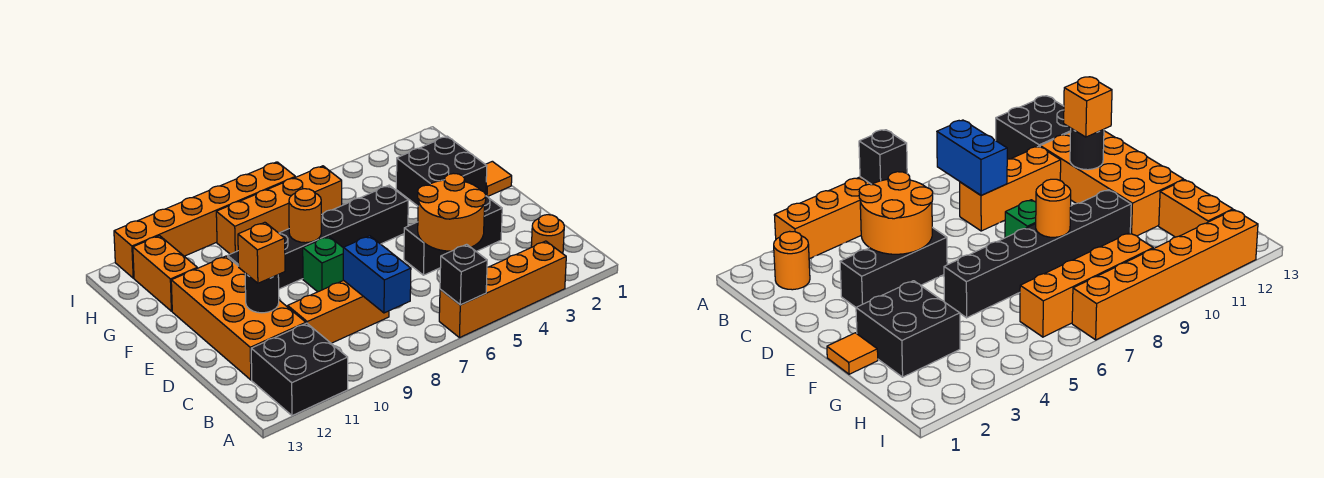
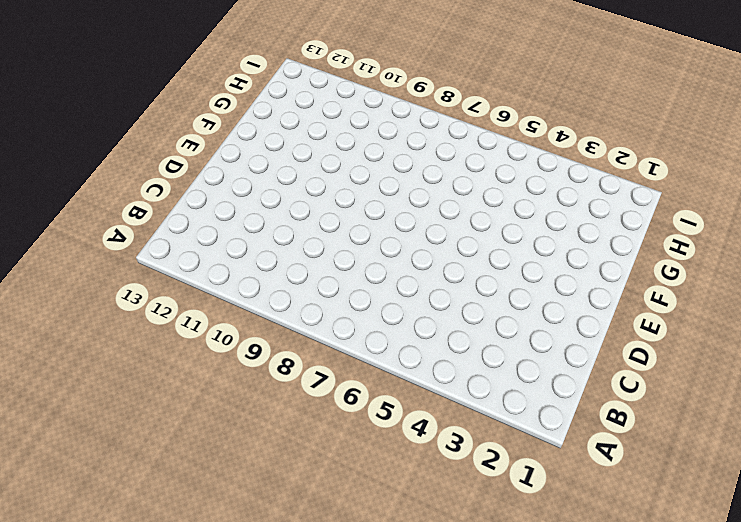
none -> orange brick A3:A6 level 1
none -> black brick A11:B12 level 1
none -> orange round brick B2 level 1

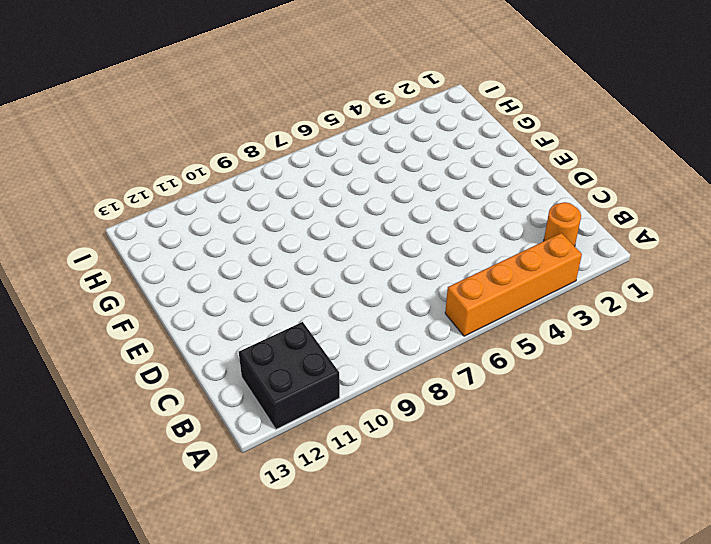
none -> orange brick C8:C10 level 1
none -> orange brick C11:F12 level 1
none -> black brick D3:D5 level 1

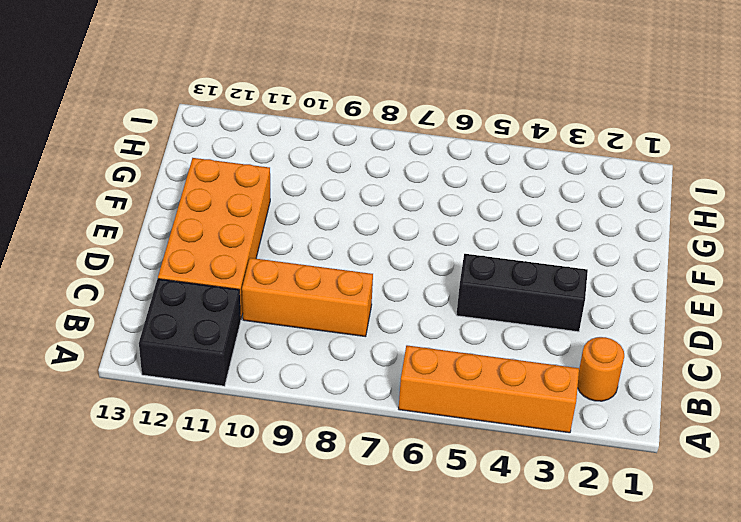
none -> green brick E8 level 1
none -> orange tile F1 level 1
none -> black brick F2:G3 level 1

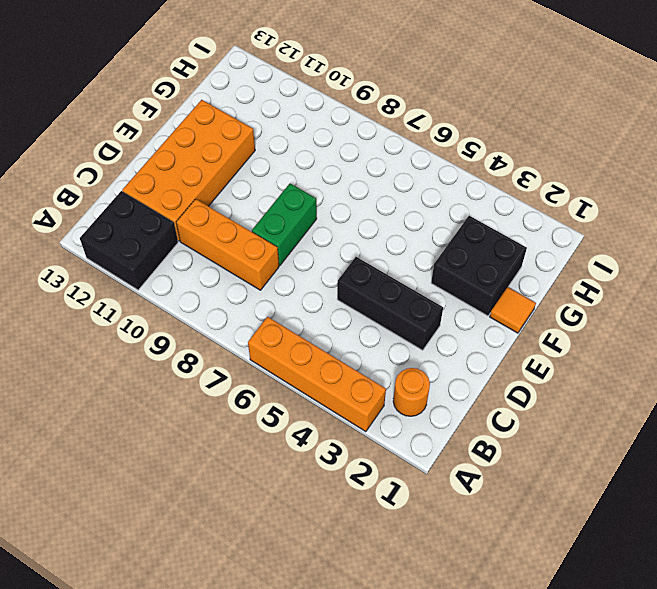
green brick D8:E8 level 1 -> green brick E8 level 1
none -> black brick F5:F10 level 1
none -> orange brick G12:H12 level 1
none -> orange brick H6:H9 level 1

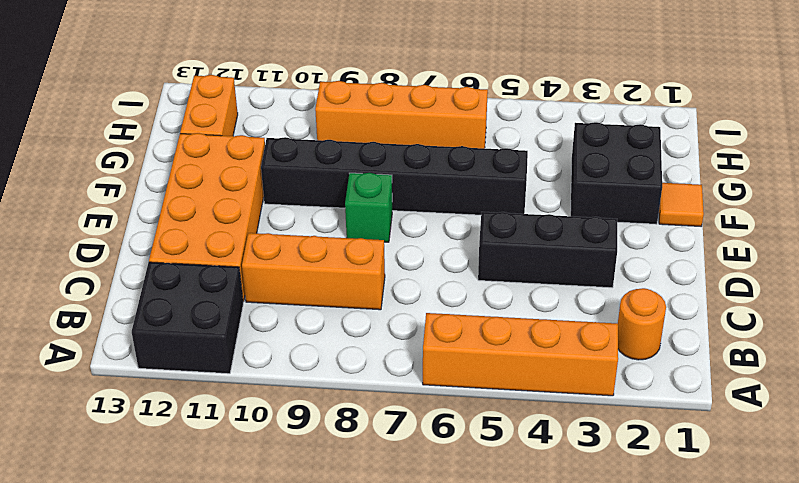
none -> orange brick I7:I12 level 1
none -> black brick A6 level 2
none -> blue brick B8:C8 level 2

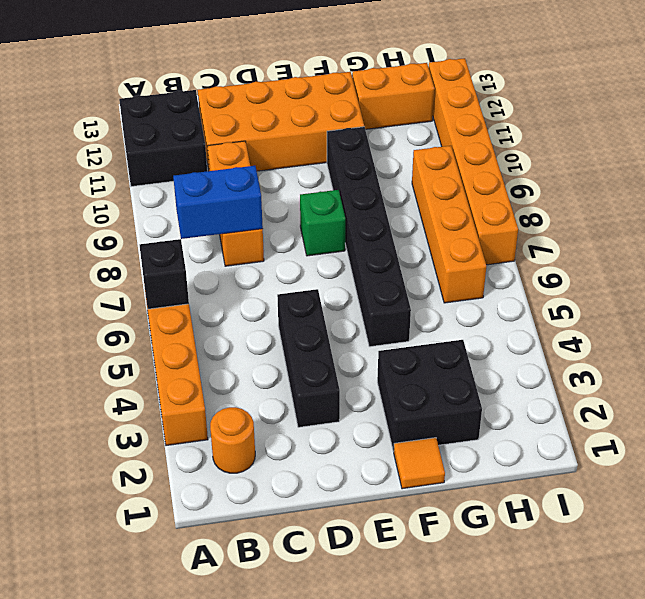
none -> orange round brick C4:D5 level 2
none -> black round brick D11 level 2
none -> orange round brick F8 level 2

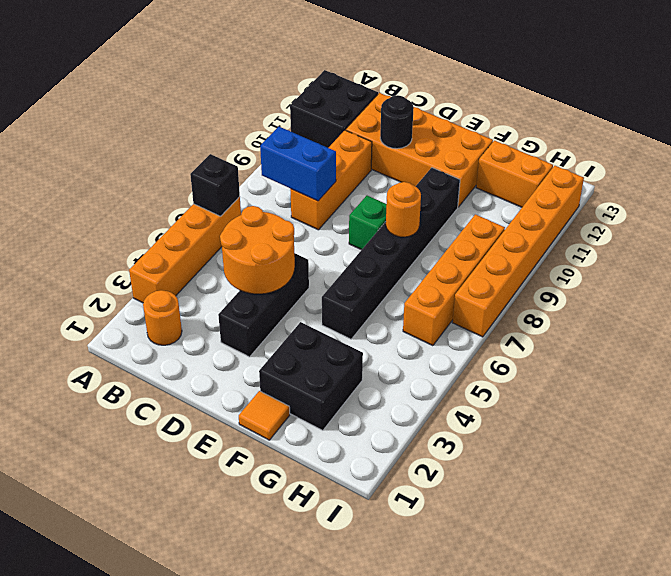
none -> orange brick D11 level 3

